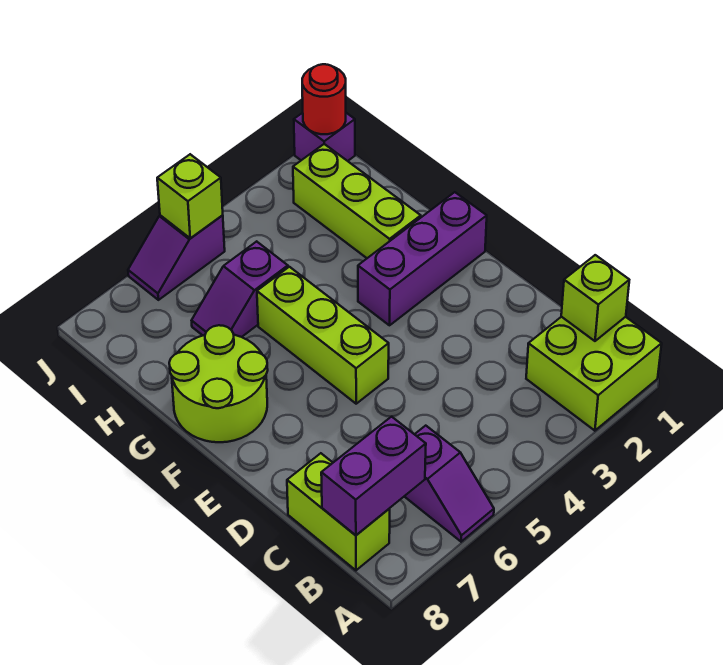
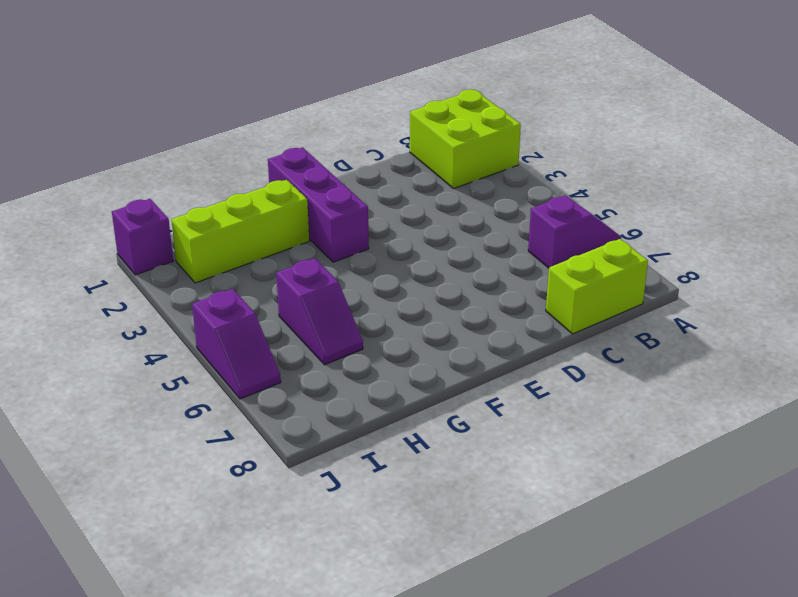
none -> lime brick E5:G5 level 1
none -> lime round brick F7:G8 level 1
none -> lime brick B1 level 2

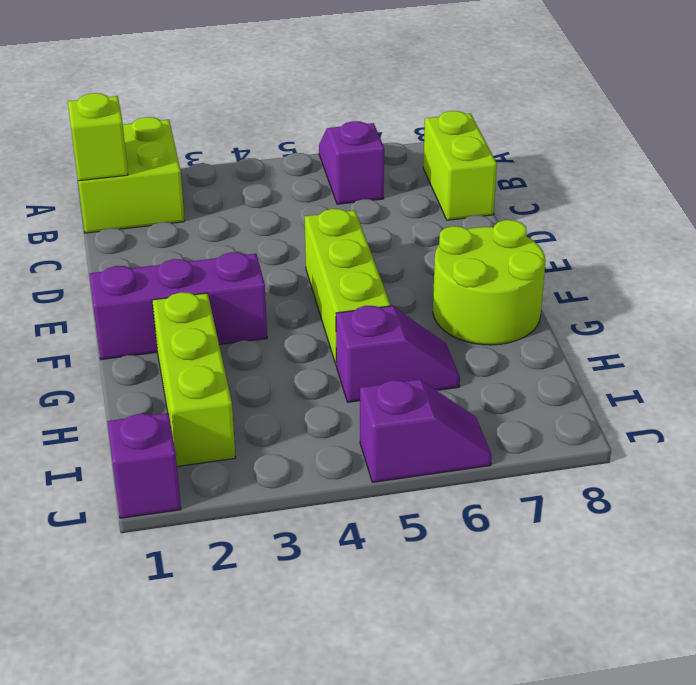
none -> purple brick B7:B8 level 2
none -> red round brick J1 level 2
none -> lime brick J5 level 2

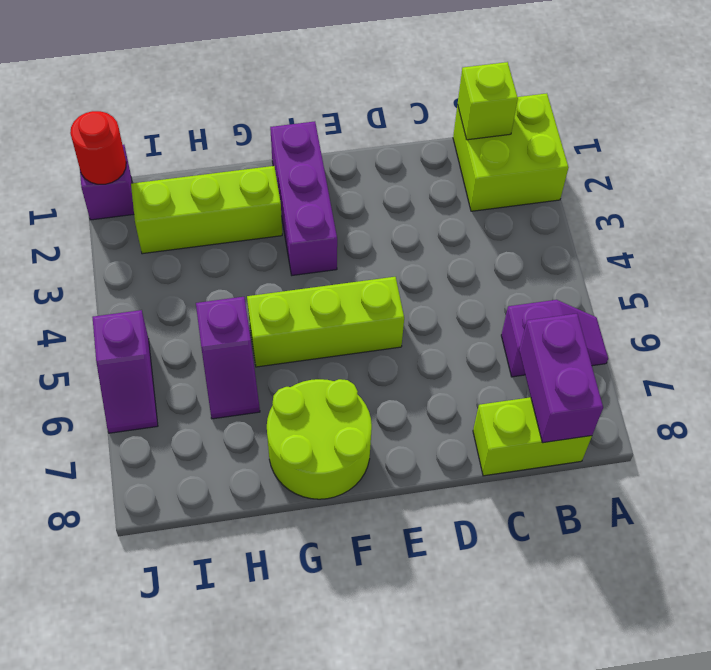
none -> lime brick J5 level 2

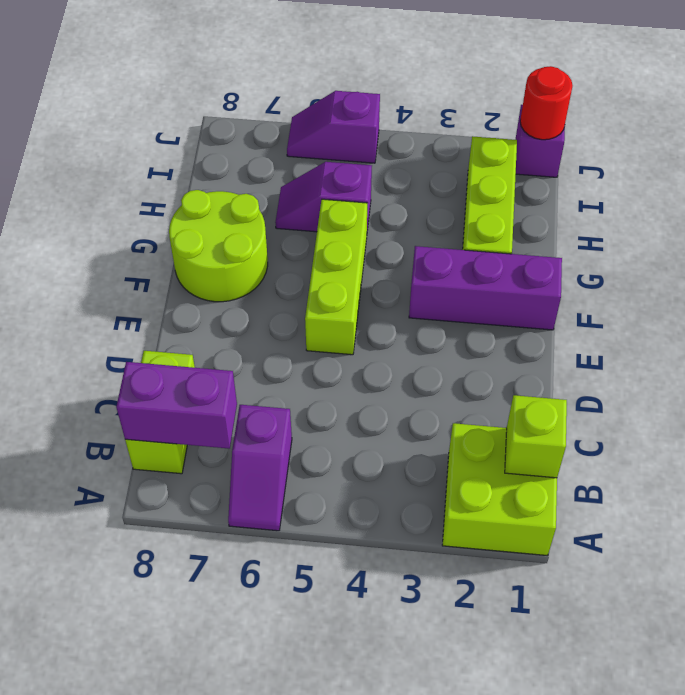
none -> lime brick J5 level 2

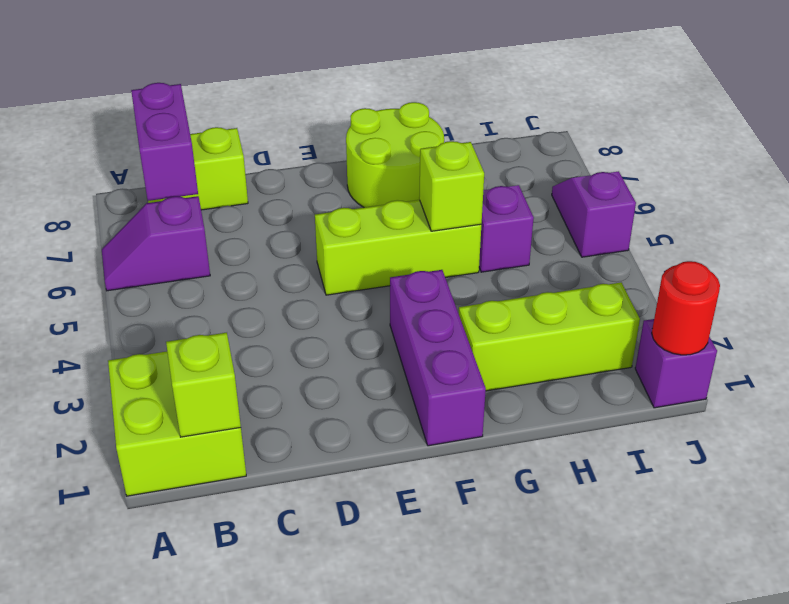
lime brick G5 level 2 -> lime brick J5 level 2

